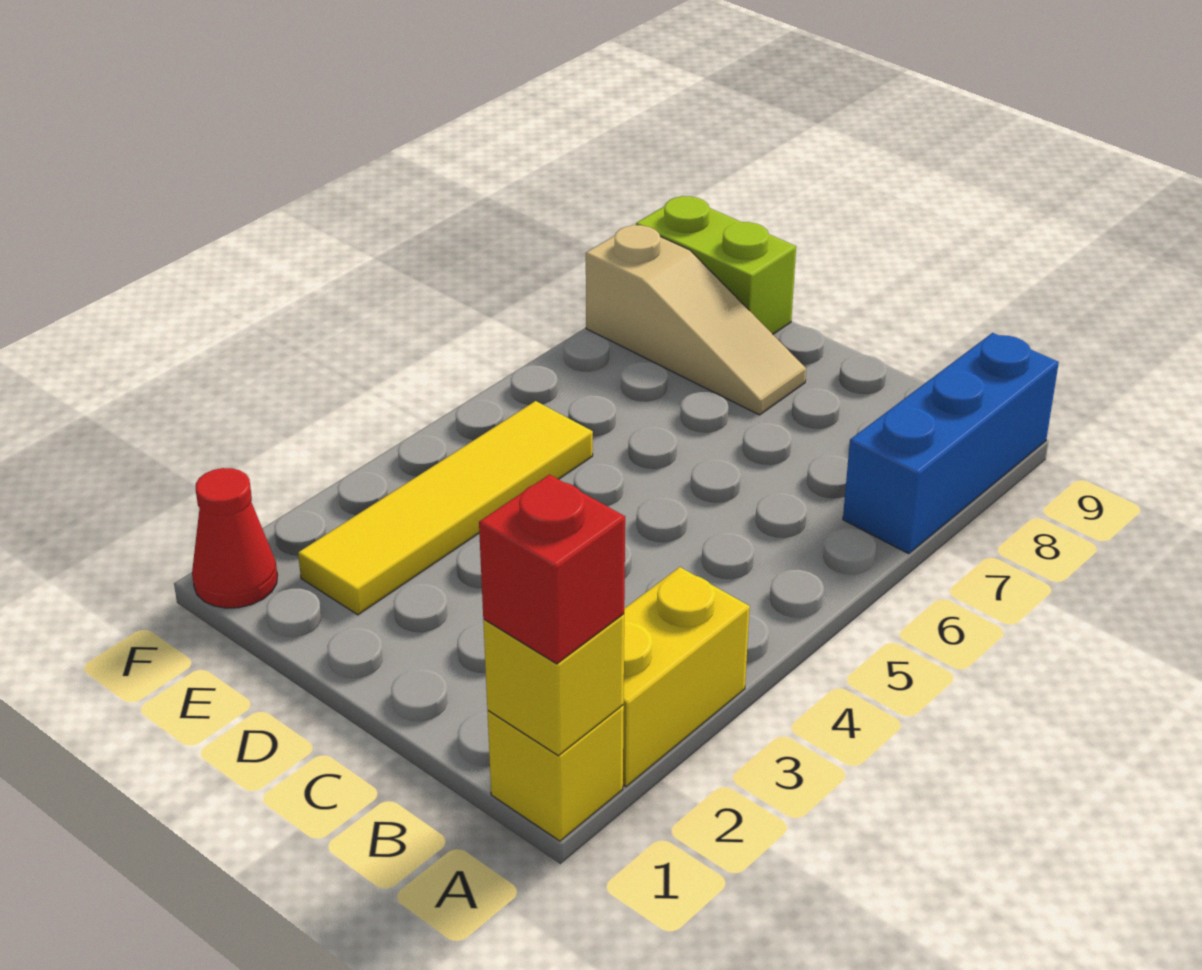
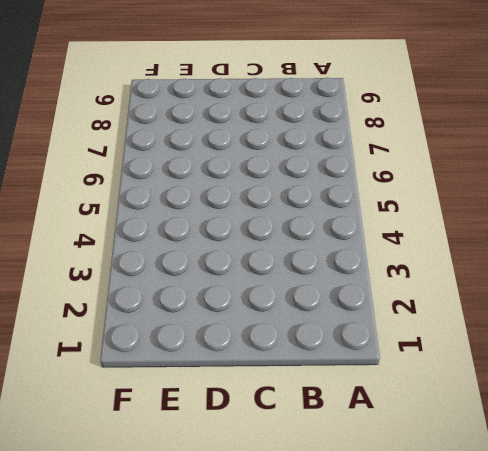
none -> yellow brick A1 level 1
none -> yellow brick A2:A3 level 1

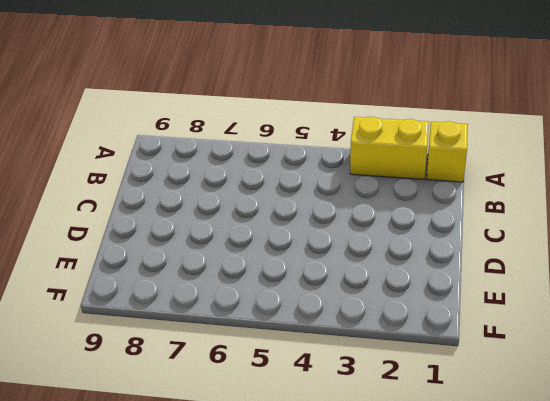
none -> blue brick A7:A9 level 1
none -> tan slope D8:F8 level 1 top F

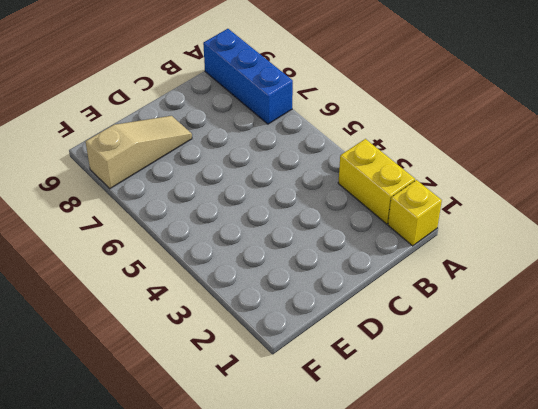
none -> yellow tile E2:E5 level 1
none -> lime brick E9:F9 level 1

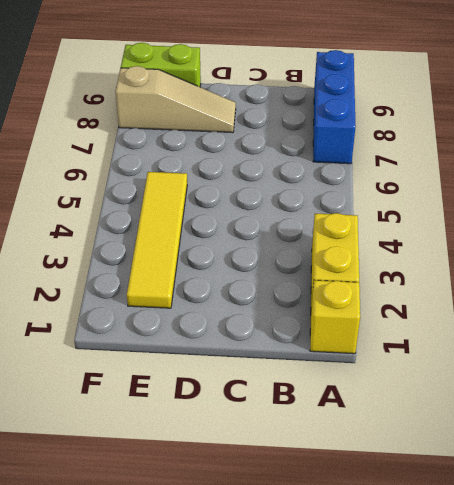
none -> red cone F1 level 1
none -> yellow brick A1 level 2

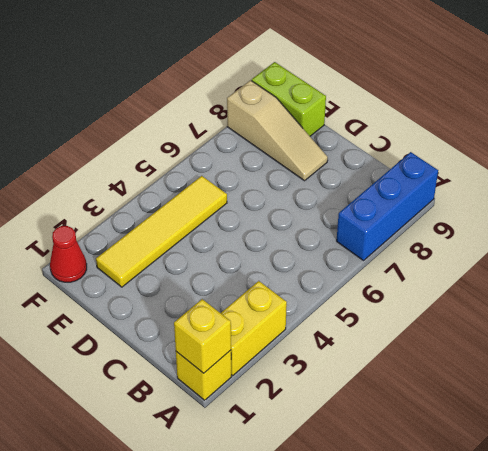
none -> red brick A1 level 3

